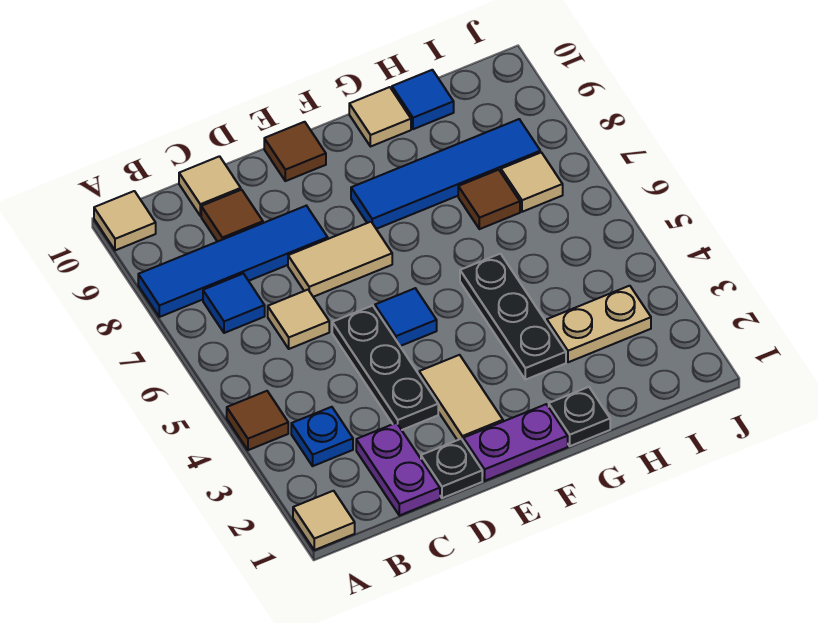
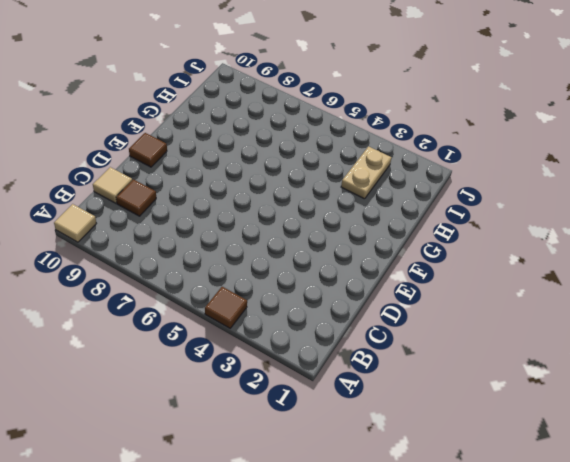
none -> tan tile A1 level 1
none -> blue tile A8:D8 level 1
none -> blue plate B3 level 1

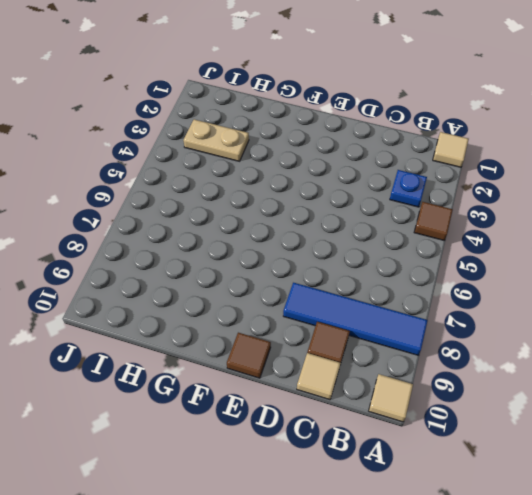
none -> blue tile B7 level 1
none -> purple plate C1:C2 level 1
none -> tan tile C6 level 1

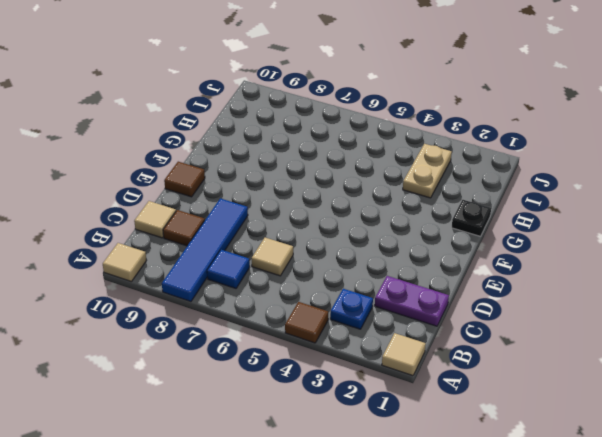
none -> black plate D1 level 1
none -> black plate D3:D5 level 1
none -> tan tile D7:E7 level 1

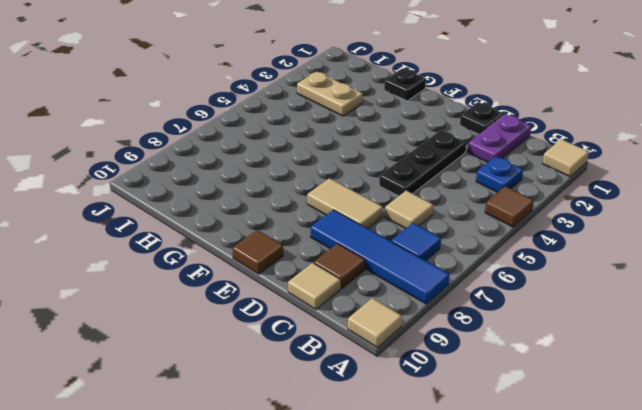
none -> purple plate E1:F1 level 1
none -> tan tile E2:E3 level 1
none -> blue tile E5 level 1

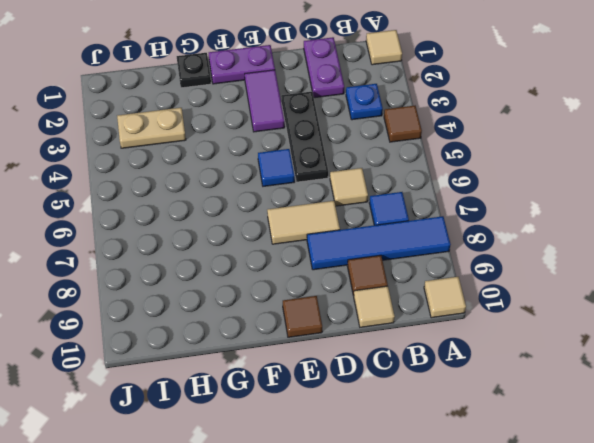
purple tile E2:E3 level 1 -> tan tile E2:E3 level 1
none -> black plate D1 level 1
none -> blue tile F8:I8 level 1
none -> black plate G3:G5 level 1

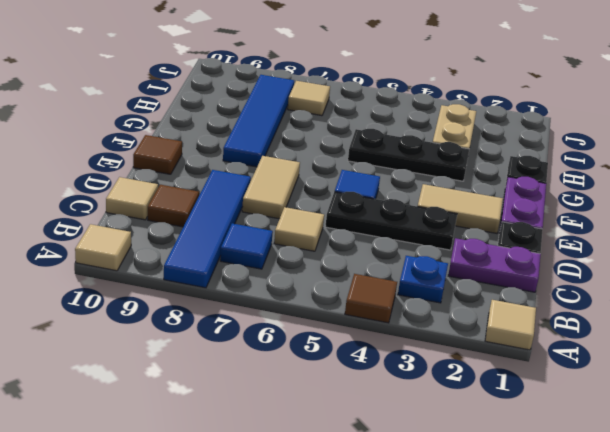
none -> tan tile G10 level 1
none -> brown tile H7 level 1
none -> blue tile H10 level 1

